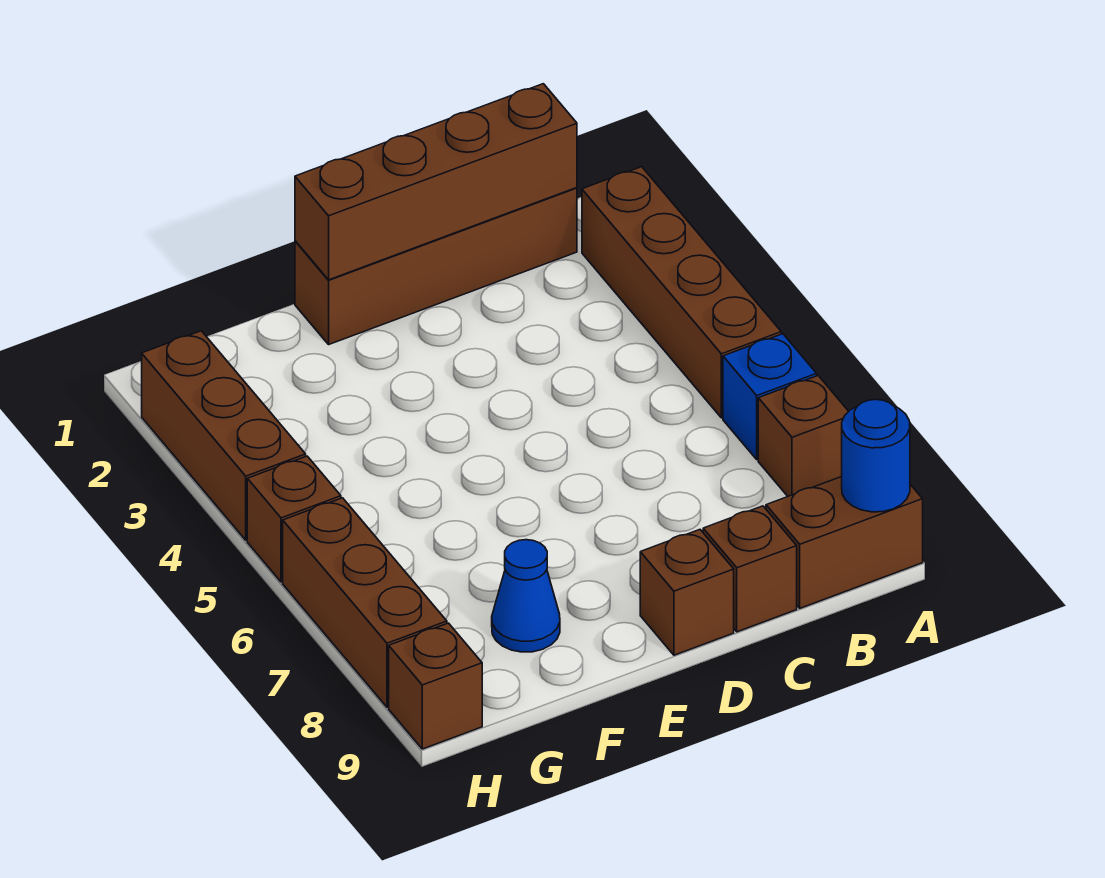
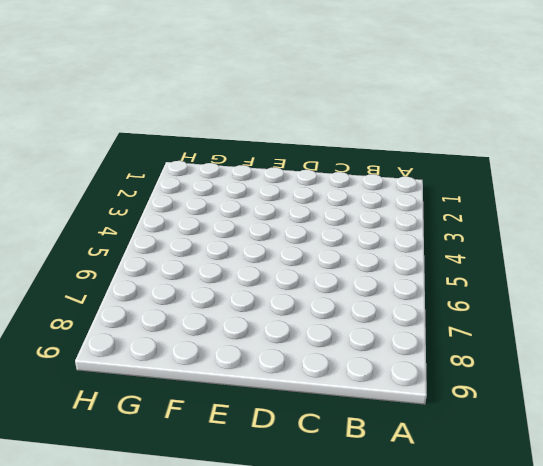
none -> brown brick A2:A5 level 1
none -> blue brick A6 level 1
none -> brown brick A7 level 1

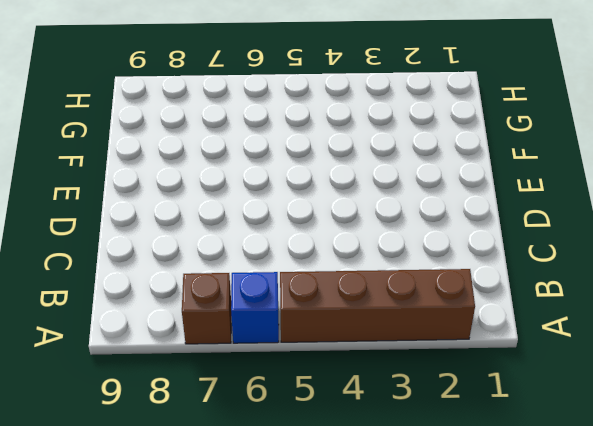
none -> brown brick A9:B9 level 1
none -> brown brick B1:E1 level 1
none -> brown brick C9 level 1

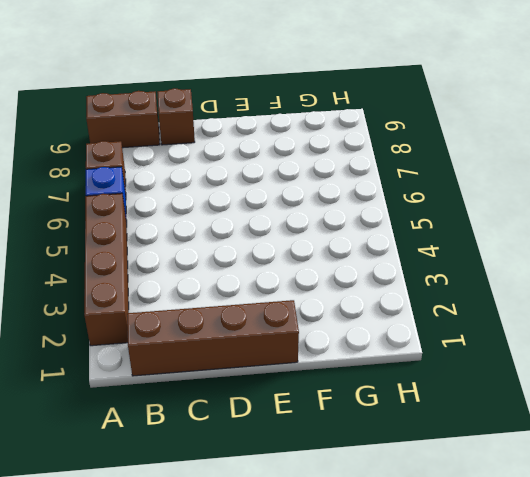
none -> brown brick D9 level 1
none -> blue cone F8 level 1
none -> brown brick H2:H4 level 1

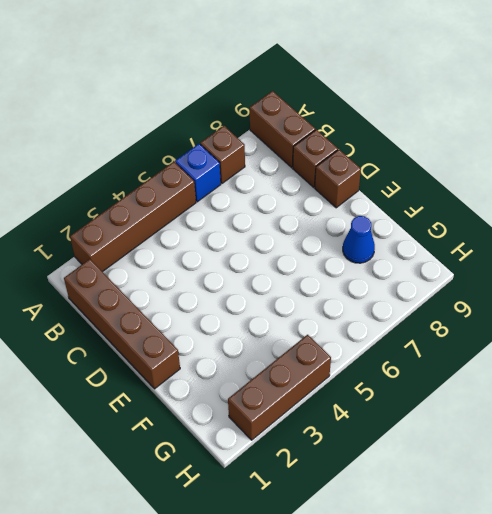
none -> brown brick H5 level 1
none -> brown brick H6:H8 level 1
none -> brown brick H9 level 1

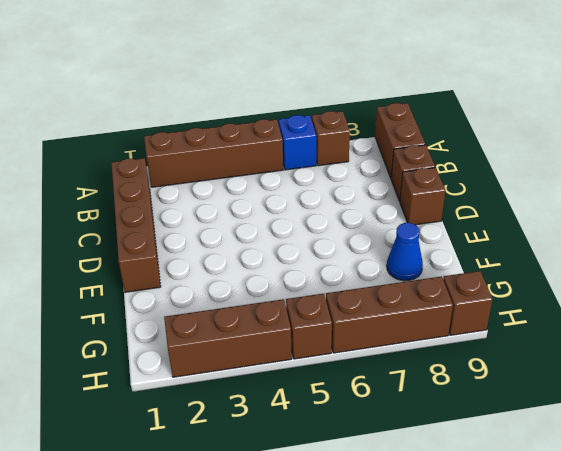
none -> blue round brick A9 level 2
none -> brown brick B1:E1 level 2

